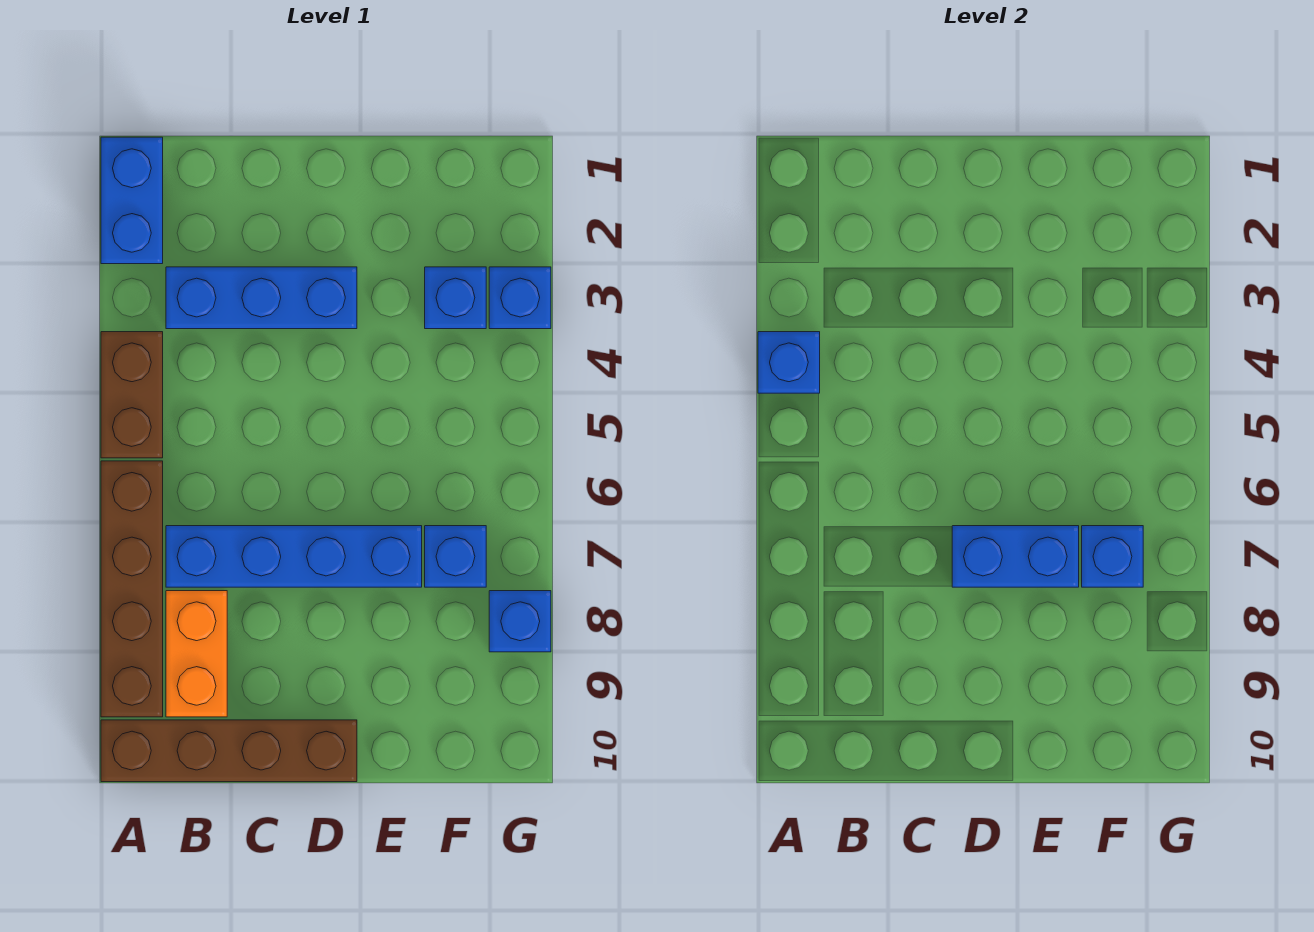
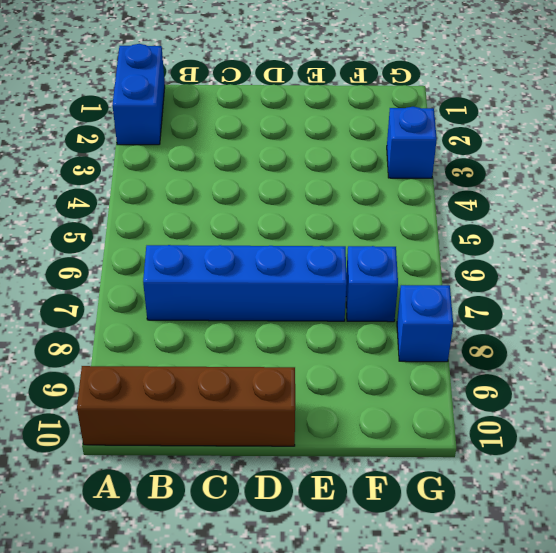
none -> brown brick A4:A5 level 1
none -> brown brick A6:A9 level 1
none -> blue brick B3:D3 level 1

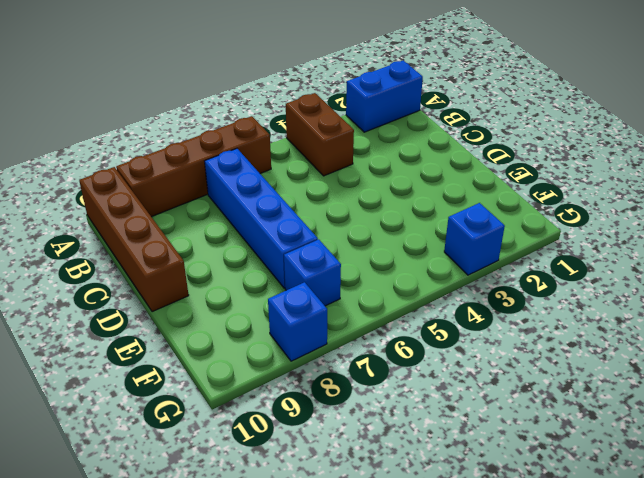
brown brick A4:B4 level 1 -> brown brick A4:A5 level 1
none -> blue brick B3:D3 level 1
none -> orange brick B8:B9 level 1
none -> blue brick F3 level 1

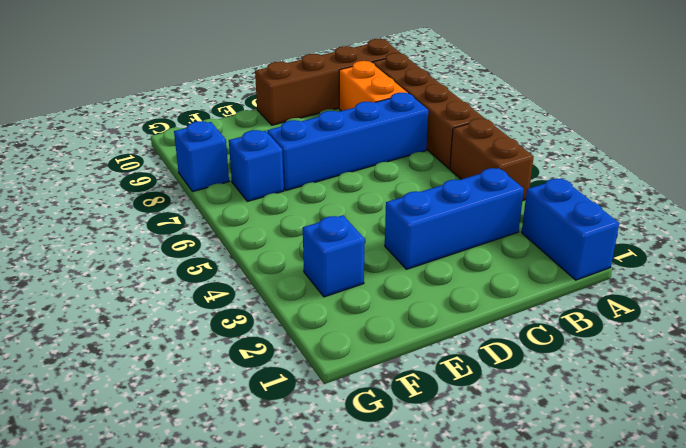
none -> blue brick G3 level 1
none -> blue brick A4 level 2
none -> blue brick D7:E7 level 2

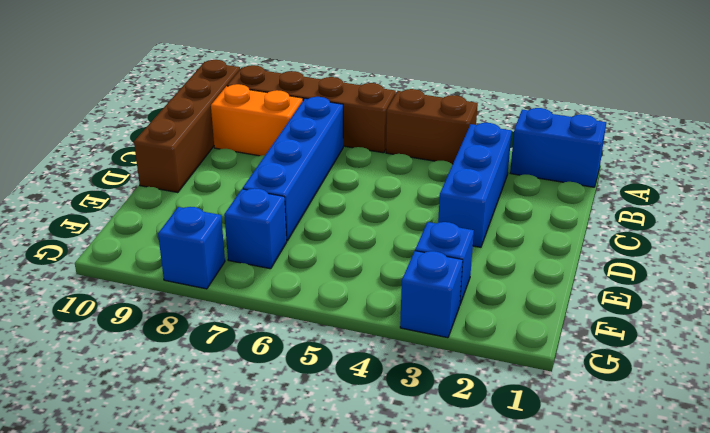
none -> blue brick A4 level 2
none -> blue brick D7:E7 level 2
none -> blue brick F7 level 2

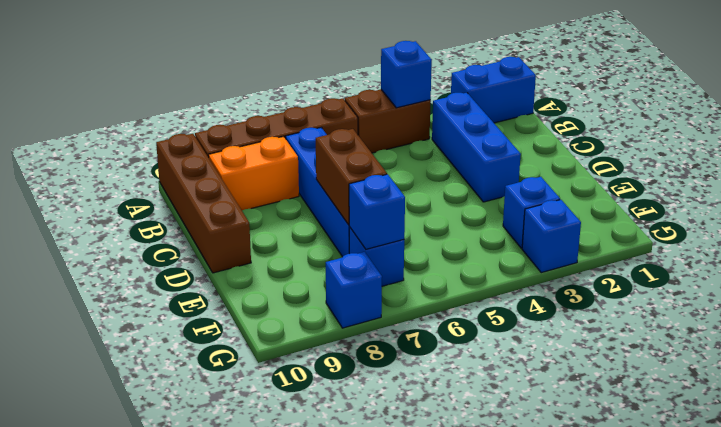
brown brick D7:E7 level 2 -> blue brick D7:E7 level 2

